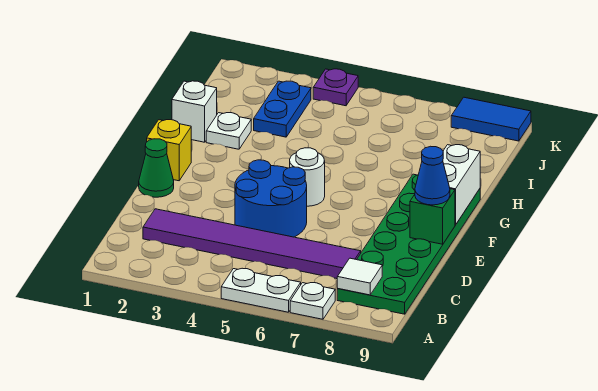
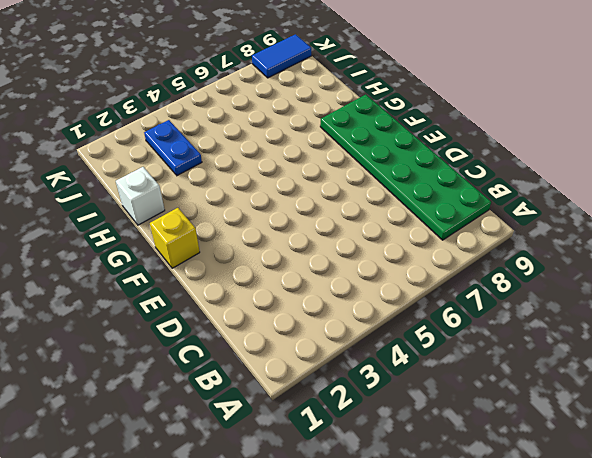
none -> white plate A5:A6 level 1
none -> white plate A7 level 1
none -> purple tile C2:C7 level 1

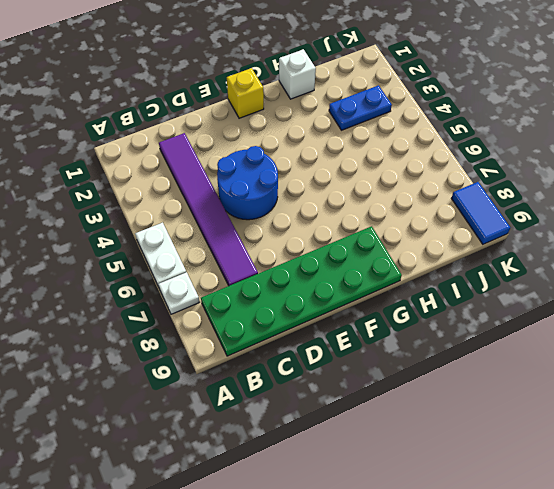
none -> green cone E1 level 1
none -> white round brick F5 level 1
none -> white plate H2 level 1

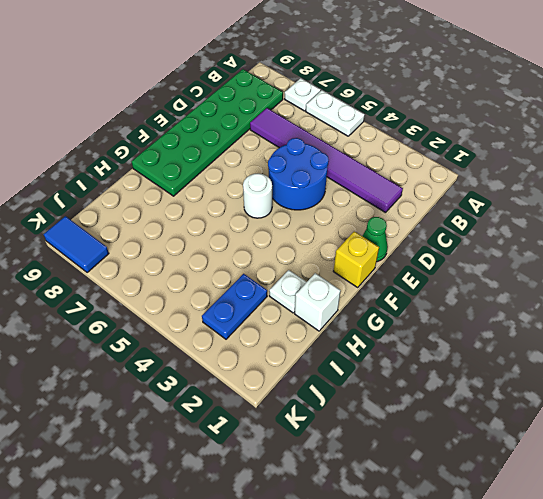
none -> purple plate K4 level 1
none -> white tile B8 level 2
none -> green brick E9 level 2

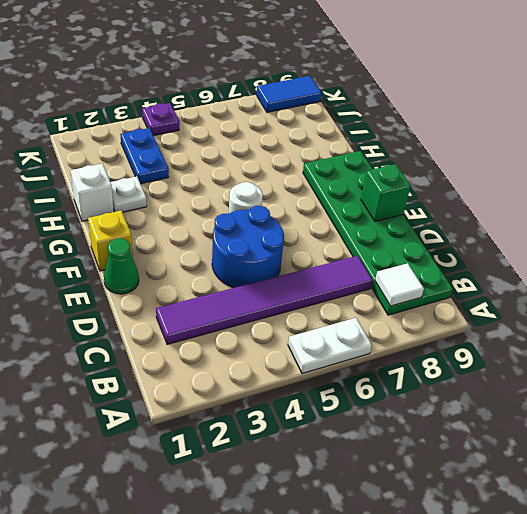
none -> white plate A7 level 1
none -> white brick F9:G9 level 2
none -> blue cone E9 level 3

